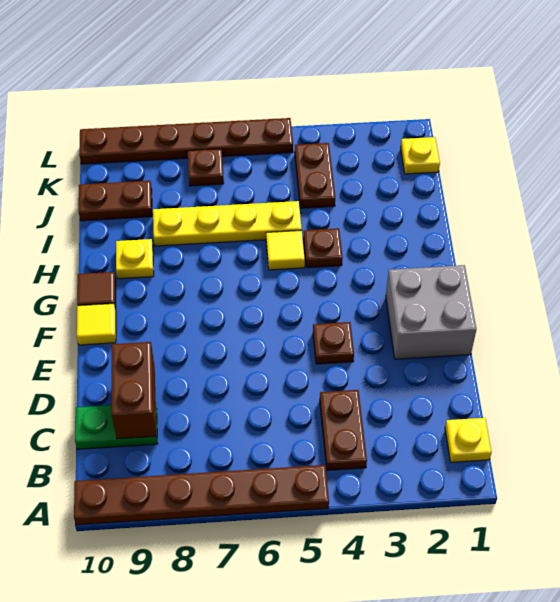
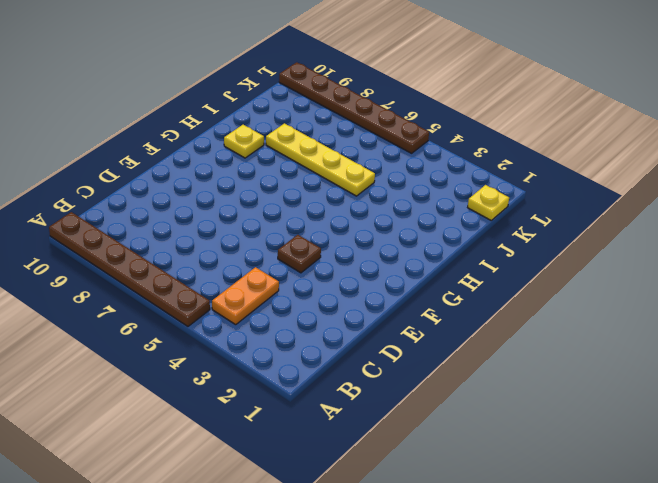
orange plate B4:C4 level 1 -> brown plate B4:C4 level 1
none -> yellow plate B1 level 1
none -> green plate C9:C10 level 1
none -> grey brick E1:F2 level 1

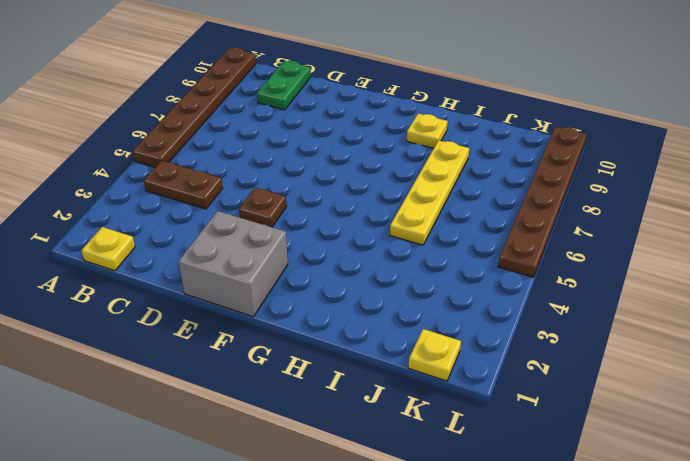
none -> yellow tile F10 level 1
none -> brown tile G10 level 1
none -> brown plate H4 level 1

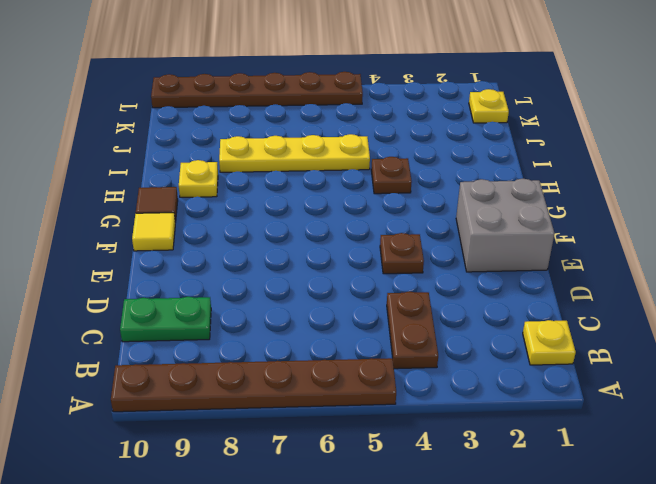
none -> yellow tile H5 level 1
none -> brown plate J4:K4 level 1
none -> brown plate J9:J10 level 1

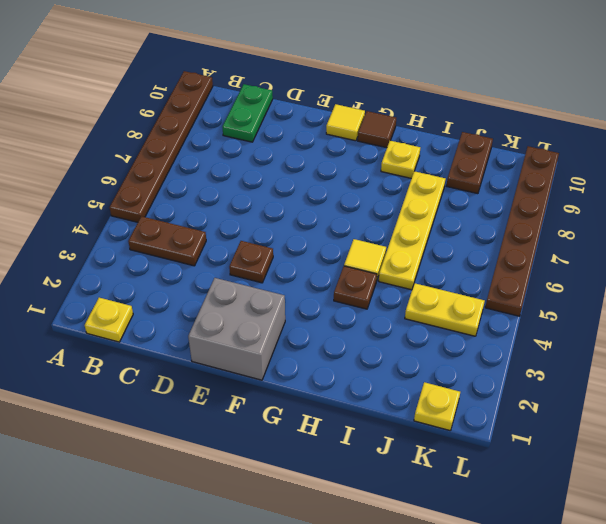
yellow plate J4:K4 level 1 -> brown plate J4:K4 level 1
none -> brown plate K7 level 1
none -> brown brick C9:D9 level 2

